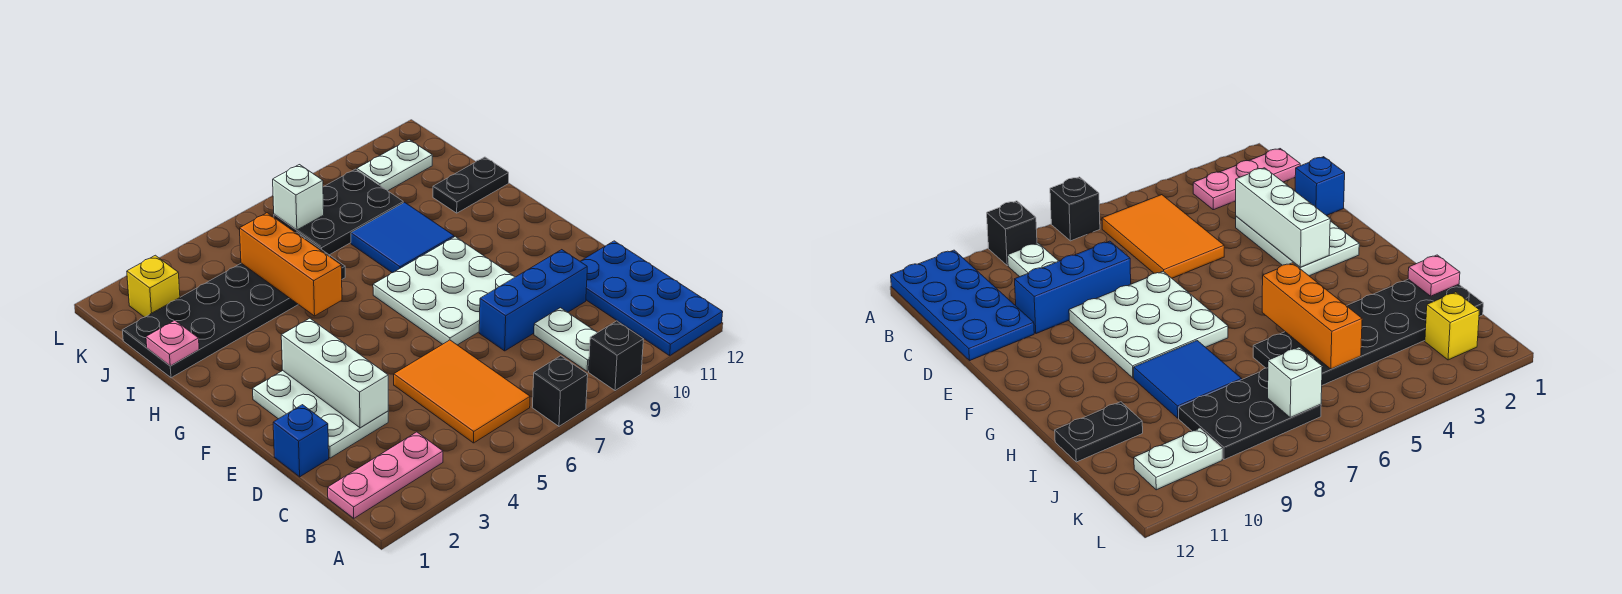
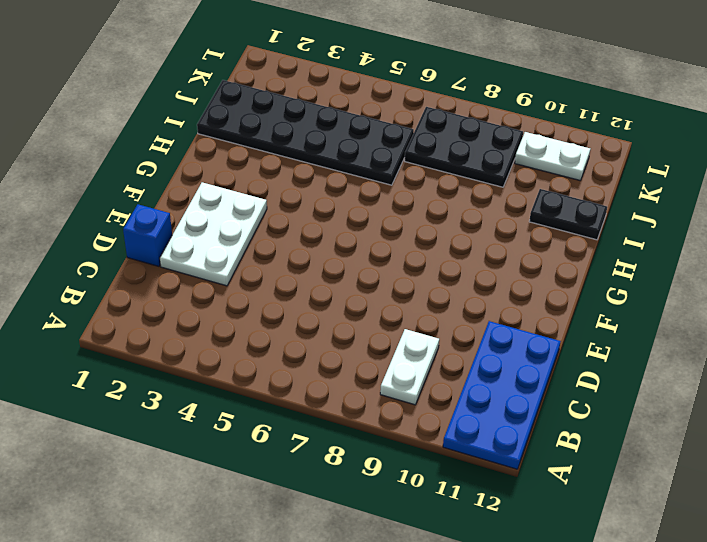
none -> black brick A7 level 1
none -> black brick A9 level 1
none -> pink plate B1:B3 level 1

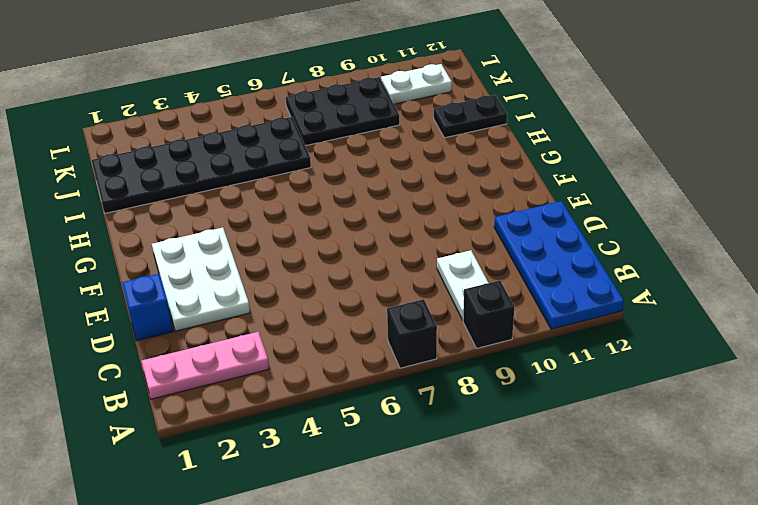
none -> orange tile B5:D6 level 1
none -> blue brick D8:D10 level 1
none -> white plate E7:G9 level 1

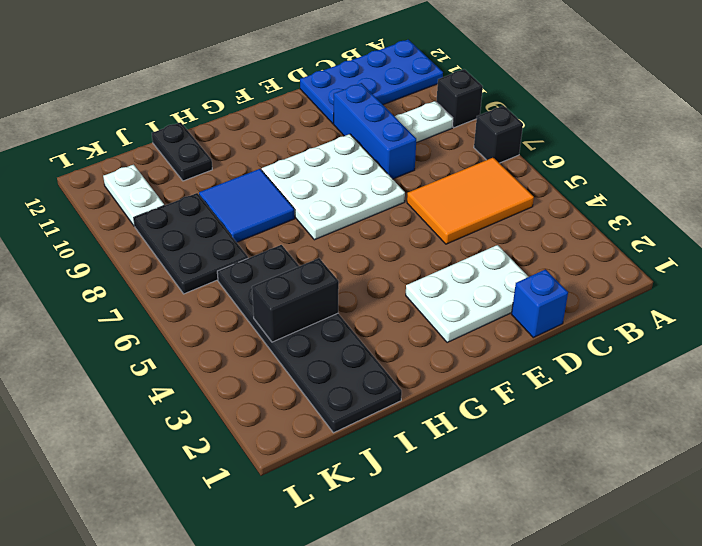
black brick I4:J4 level 2 -> none
none -> pink plate B1:B3 level 1
none -> yellow brick K2 level 1
none -> white brick D3:F3 level 2

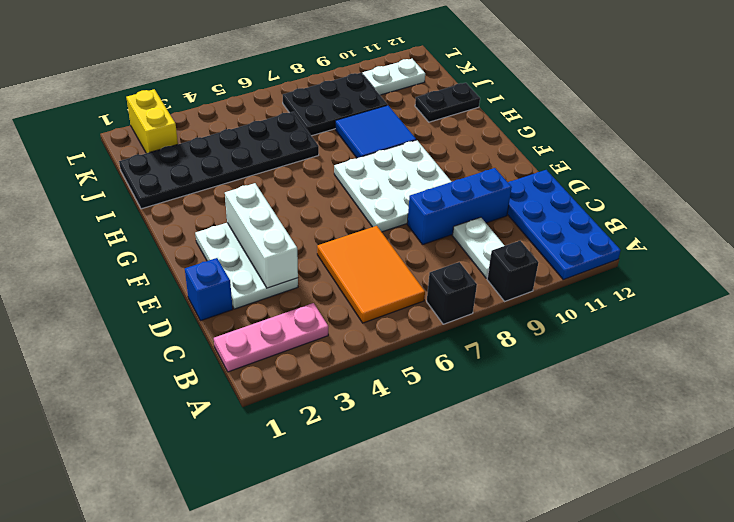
yellow brick K2:L2 level 1 -> yellow brick K2 level 1
none -> orange brick H5:J5 level 2
none -> pink plate I1 level 2
none -> white brick K7 level 2

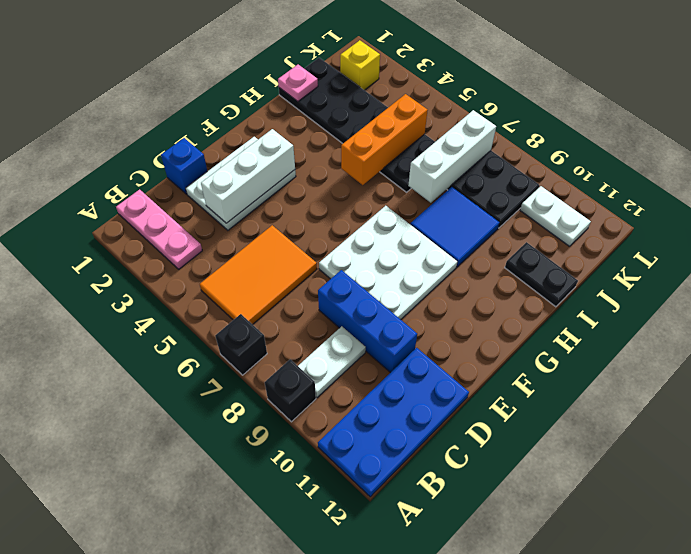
white brick I7:K7 level 2 -> white brick K7 level 2

